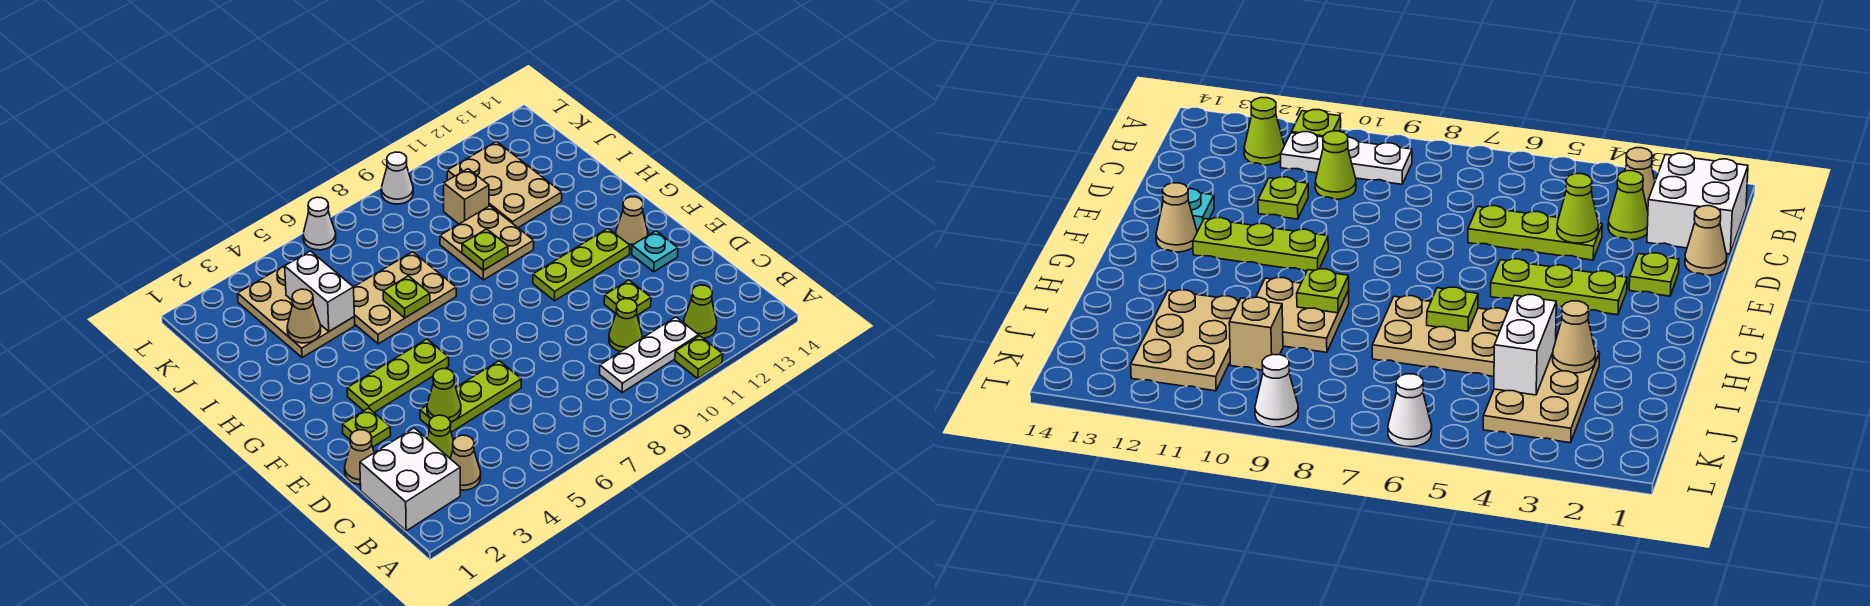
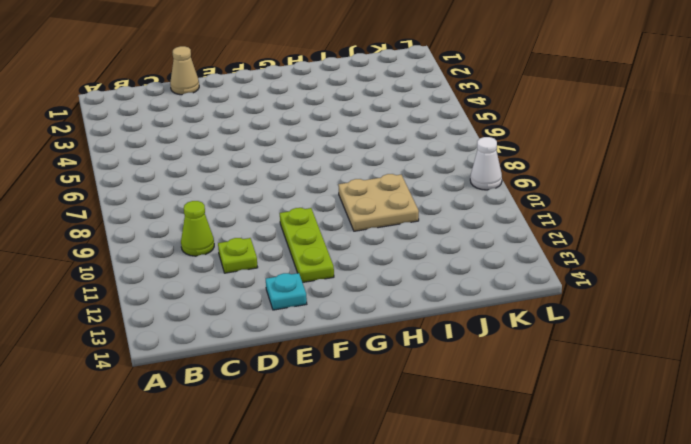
none -> lime plate A11 level 1
none -> white brick B1:C2 level 1
none -> tan cone B3 level 1

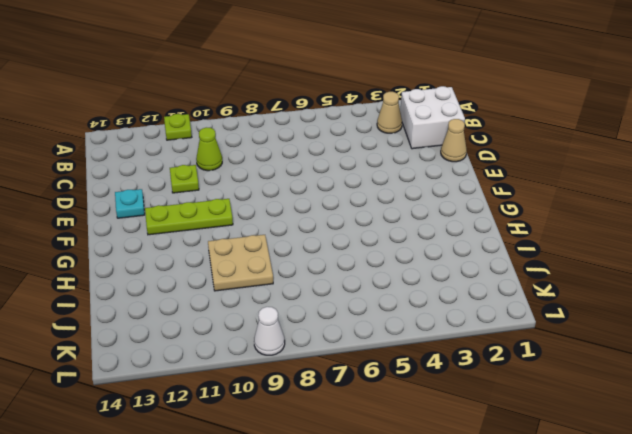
none -> white plate B9:B11 level 1
none -> lime cone B12 level 1
none -> lime cone C3 level 1

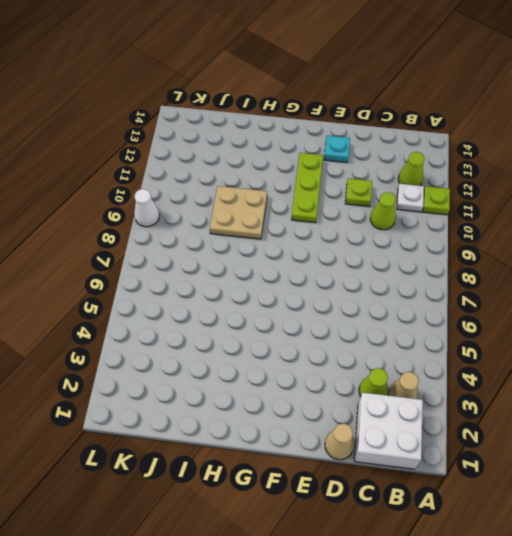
white plate B11 level 1 -> white plate B9:B11 level 1
none -> lime plate D4:D6 level 1
none -> lime plate E2 level 1
none -> lime plate F3:F5 level 1

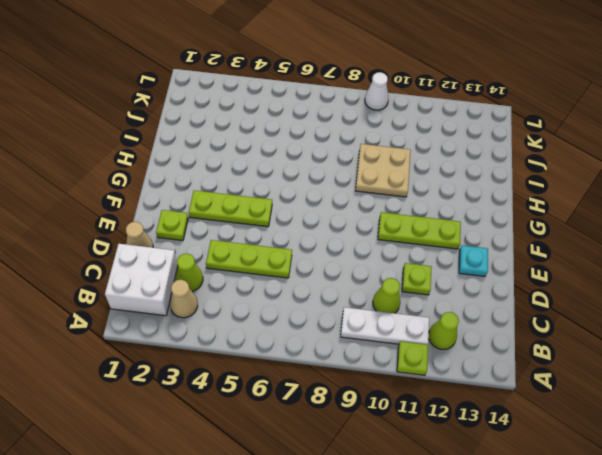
none -> tan cone F13 level 1
none -> tan plate H5:I7 level 1
none -> tan plate I3:K4 level 1

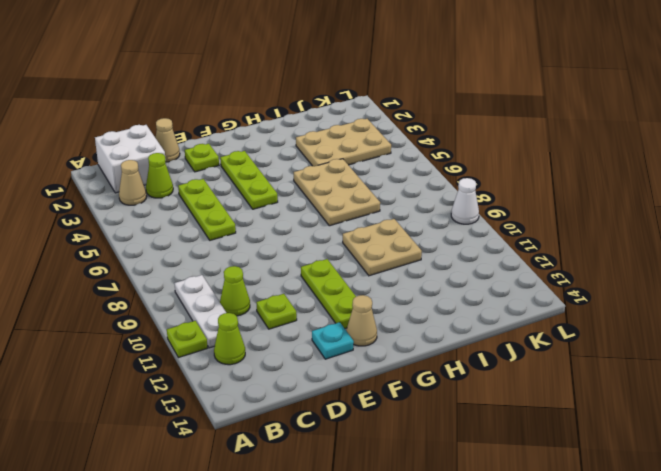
none -> tan plate I11:K12 level 1
none -> tan brick J10 level 1
none -> white cone L6 level 1

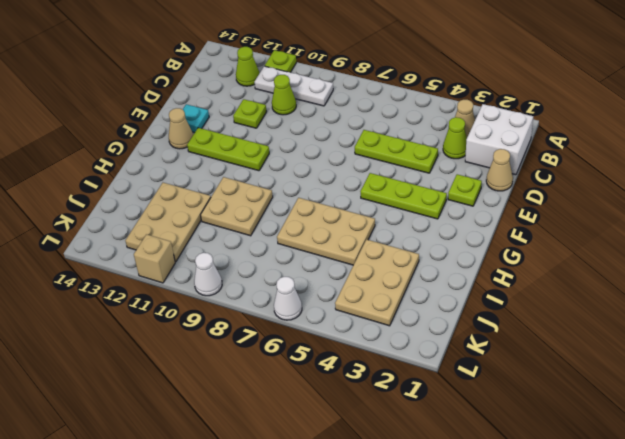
tan brick L11 level 1 -> tan brick J10 level 1
none -> lime cone D4 level 2
none -> lime plate H6 level 2
none -> lime plate H9 level 2

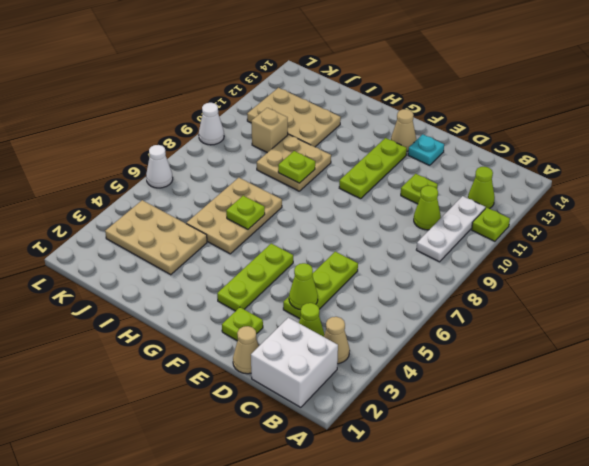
none -> tan cone I3 level 2
none -> white brick I4:J4 level 2

